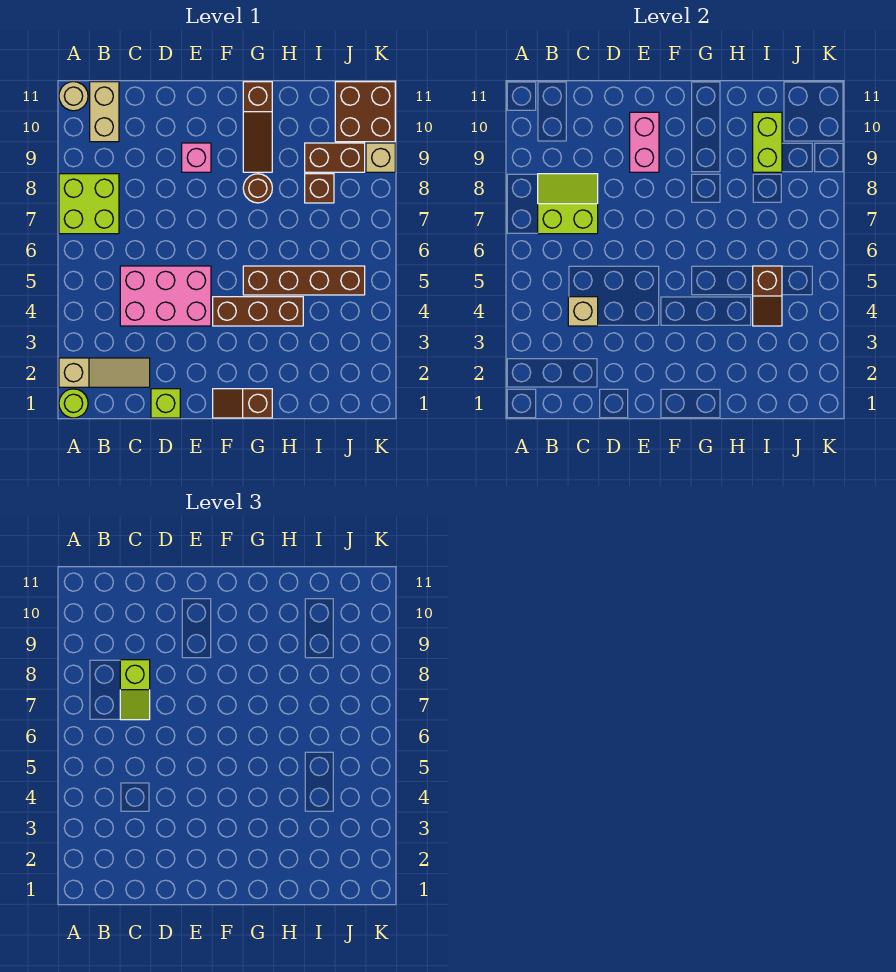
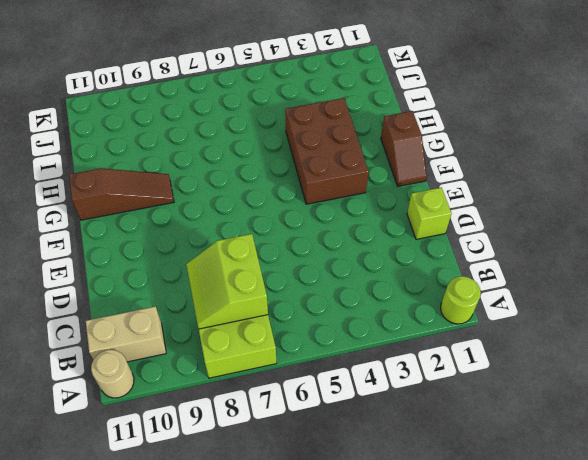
brown brick F3:H4 level 1 -> brown brick F4:H4 level 1
none -> tan slope A2:C2 level 1 top A
none -> pink brick C4:E5 level 1
none -> pink brick E9 level 1

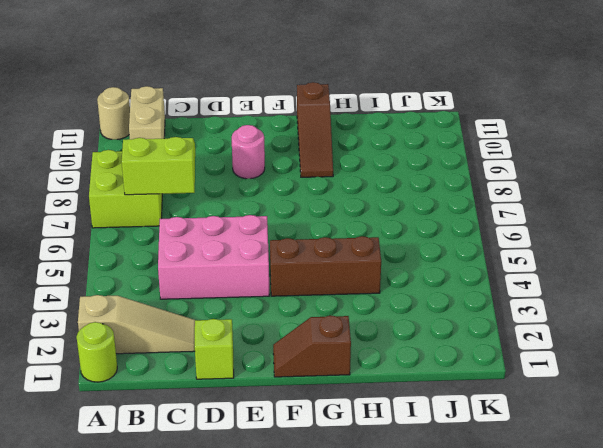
pink round brick E9 level 1 -> pink brick E9 level 1
none -> brown brick G5:J5 level 1
none -> brown round brick G8 level 1
none -> brown brick I8 level 1

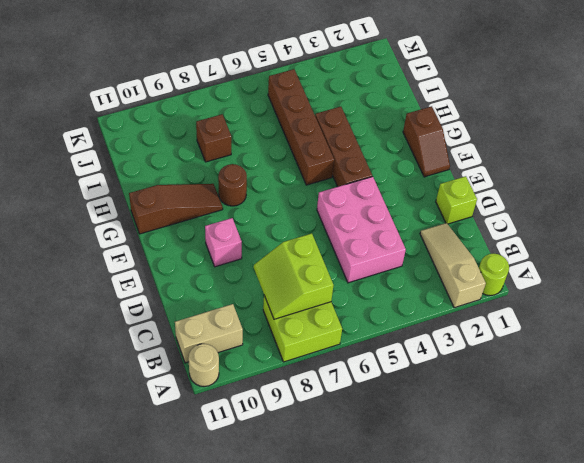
none -> brown brick I9:J9 level 1
none -> brown brick J10:K11 level 1
none -> tan brick K9 level 1

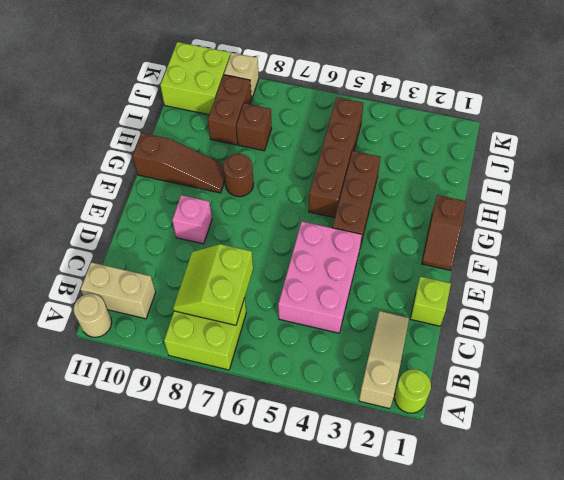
lime brick J10:K11 level 1 -> brown brick J10:K11 level 1
none -> tan brick C4 level 2
none -> pink brick E9:E10 level 2
none -> brown slope I4:I5 level 2 top 5

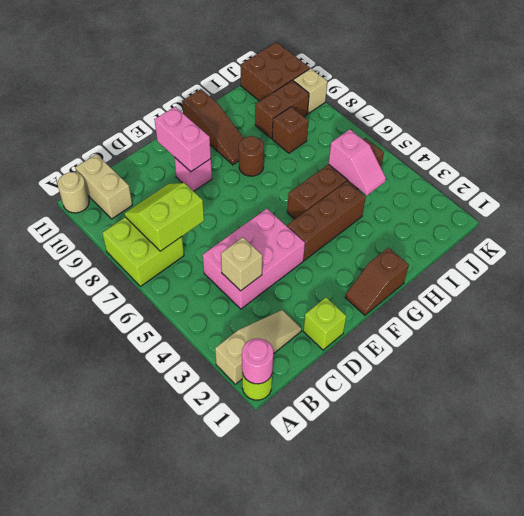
pink round brick A1 level 2 -> none
pink slope I4:I5 level 2 top 5 -> brown slope I4:I5 level 2 top 5
none -> lime brick I9:I10 level 2
none -> lime slope C7:C8 level 3 top 8

